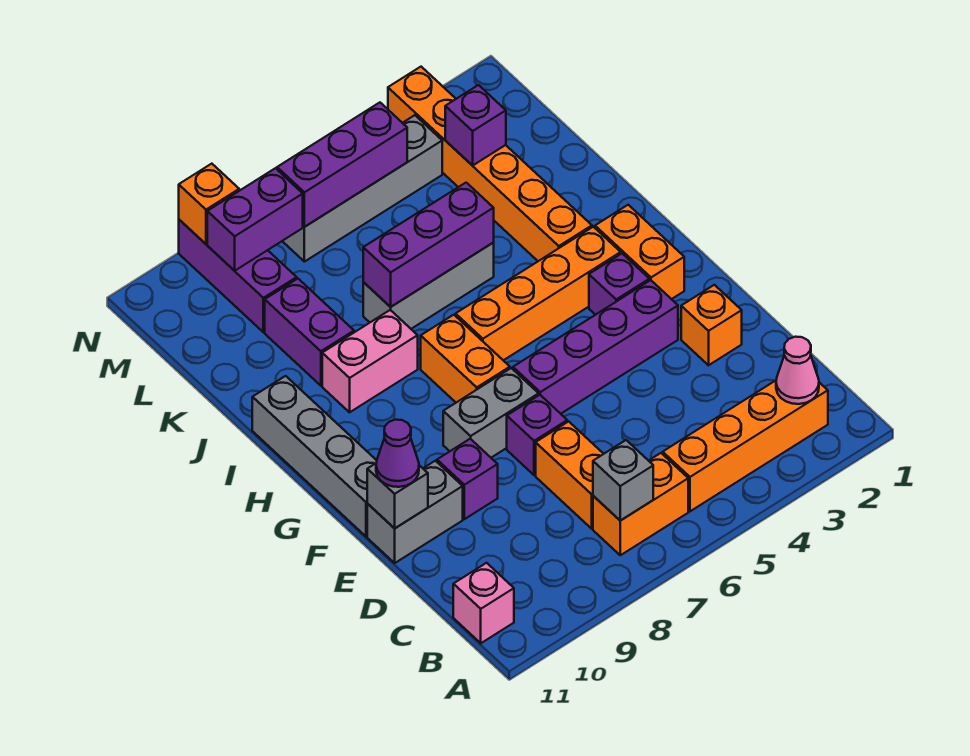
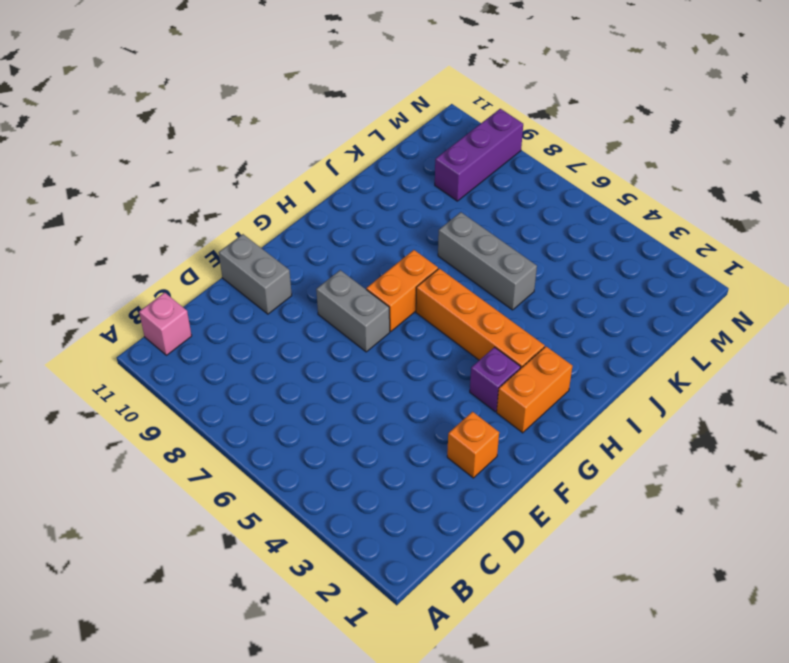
none -> orange brick B2:B5 level 1
none -> orange brick B6:B7 level 1
none -> orange brick C7:D7 level 1
none -> purple brick E7 level 1

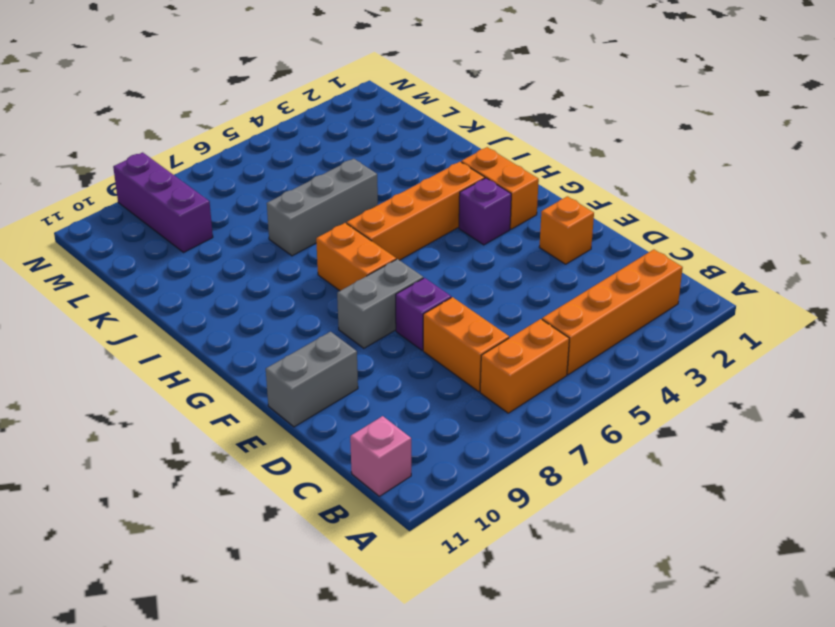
none -> purple brick E9 level 1
none -> purple brick F3:F6 level 1
none -> grey brick F11:I11 level 1
none -> orange brick I3:N3 level 1

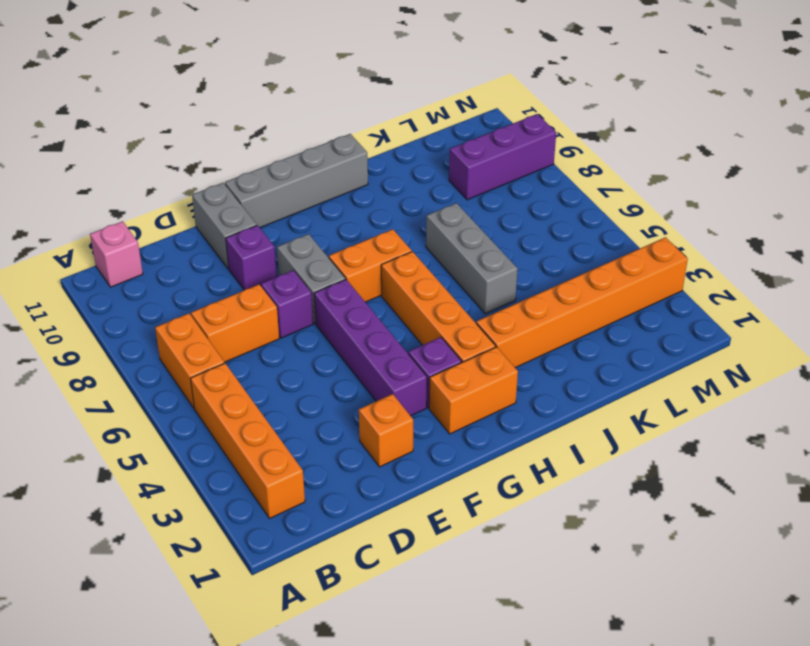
none -> pink brick I8:I9 level 1
none -> purple brick J9:K9 level 1
none -> grey brick M4:M7 level 1
none -> pink cone B2 level 2

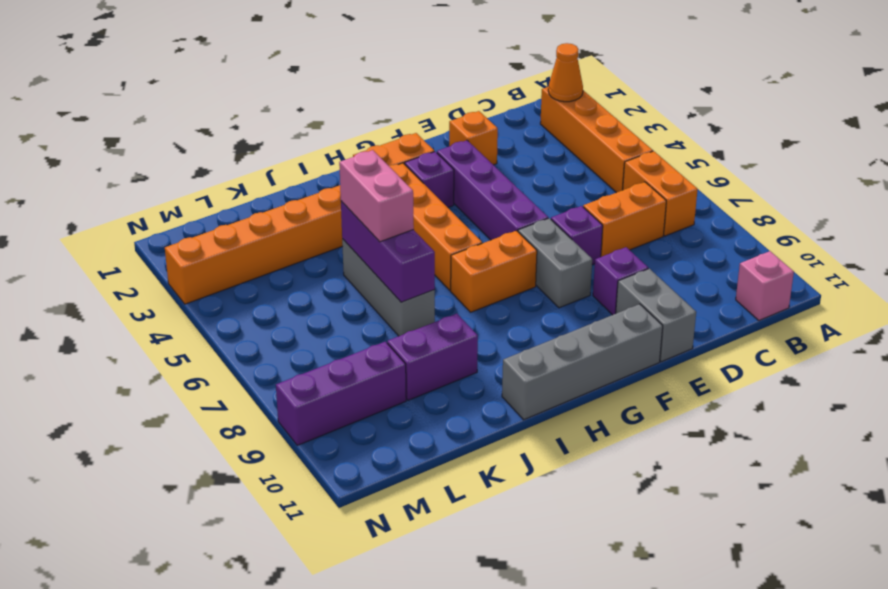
orange cone B2 level 2 -> pink cone B2 level 2
pink brick J5:J6 level 3 -> pink brick I8:I9 level 1
none -> grey brick M4:M7 level 1
none -> grey brick B7 level 2
none -> grey brick E11 level 2
none -> purple brick L3 level 2

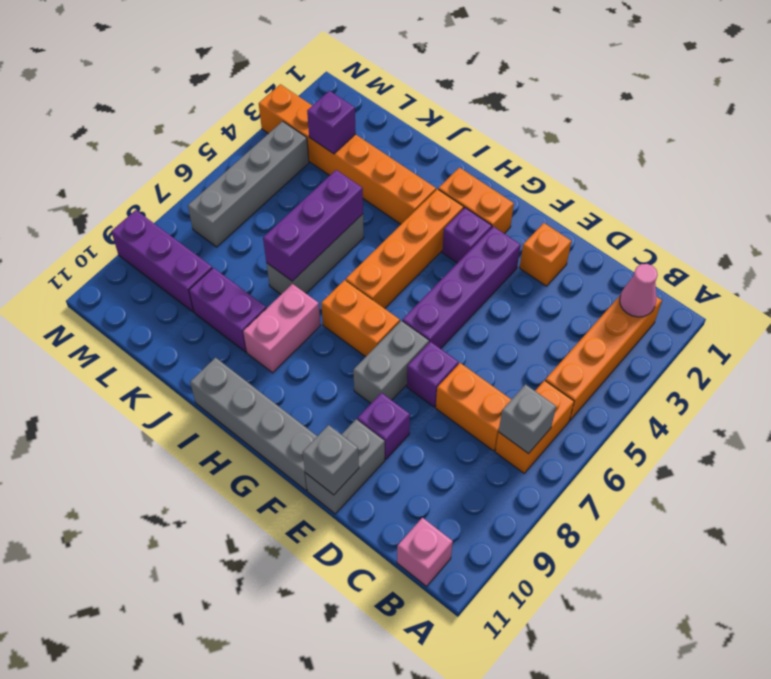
none -> purple brick M5:M7 level 2
none -> purple brick M8:M9 level 2
none -> orange brick N9 level 2
none -> purple cone E11 level 3

